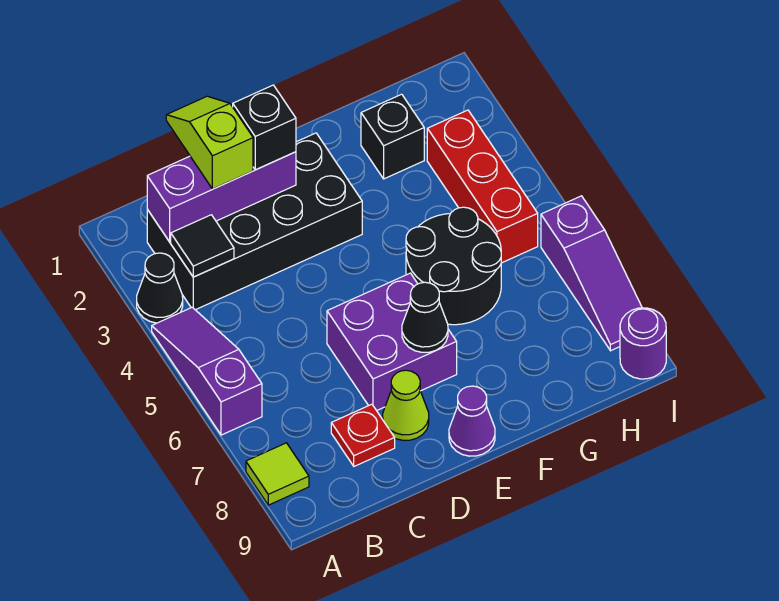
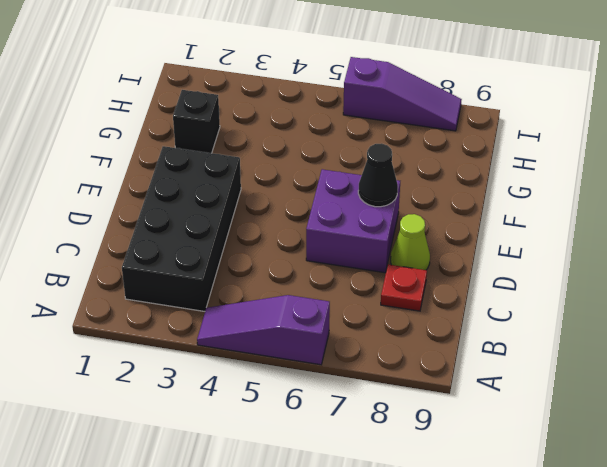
none -> black cone A3 level 1
none -> lime tile A8 level 1
none -> purple cone E9 level 1

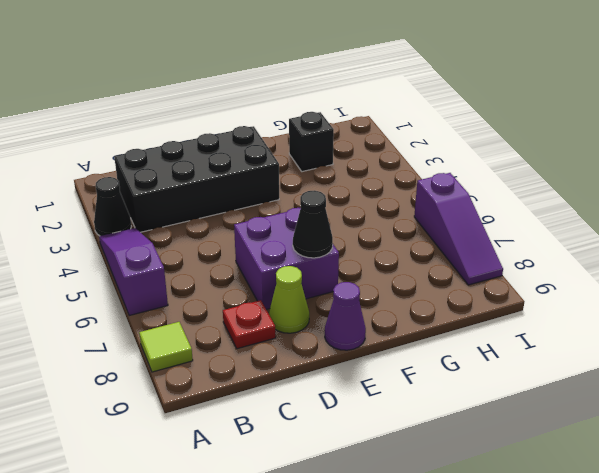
none -> black round brick F5:G6 level 1
none -> red brick H3:H5 level 1
none -> purple round brick I9 level 1

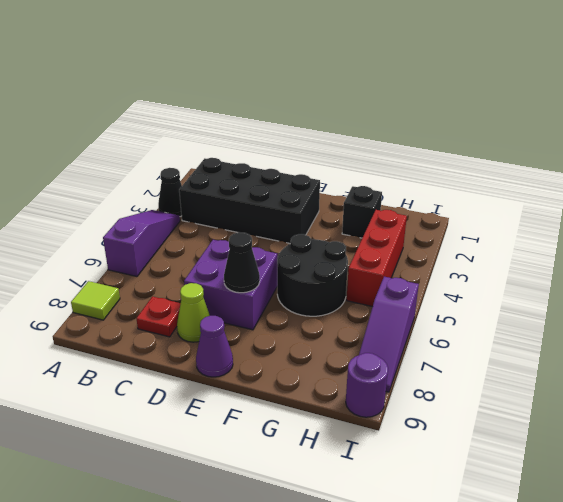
none -> purple brick B2:D2 level 2
none -> black tile B3 level 2
none -> lime slope C1:C2 level 3 top 2

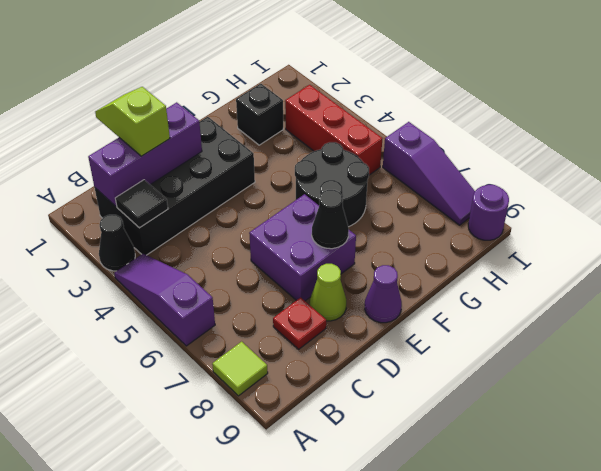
none -> black brick D2 level 3

